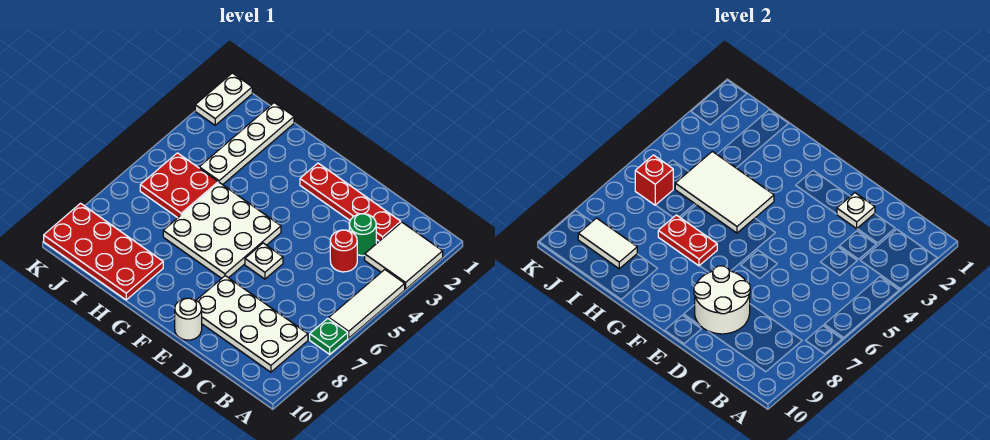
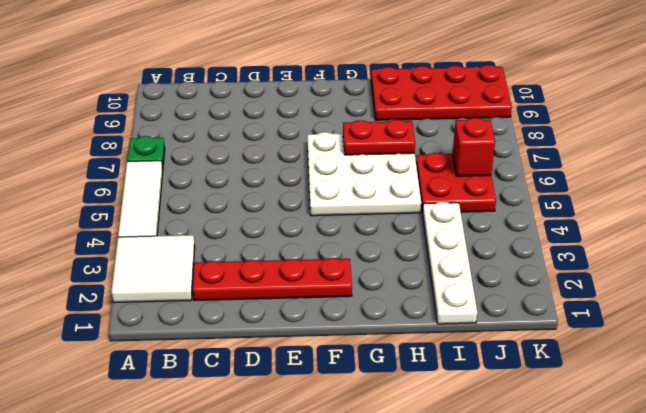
none -> white plate B8:E9 level 1
none -> green round brick C3 level 1
none -> red round brick C4 level 1

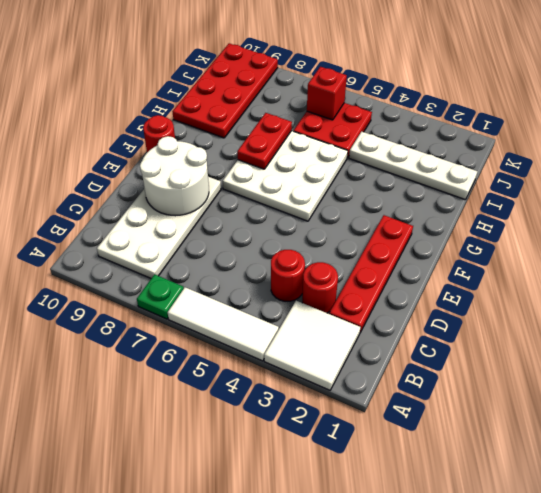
red round brick C3 level 1 -> green round brick C3 level 1
red round brick F10 level 1 -> none
none -> white plate E6 level 1
none -> white round brick E10 level 1
none -> white plate K1:K2 level 1

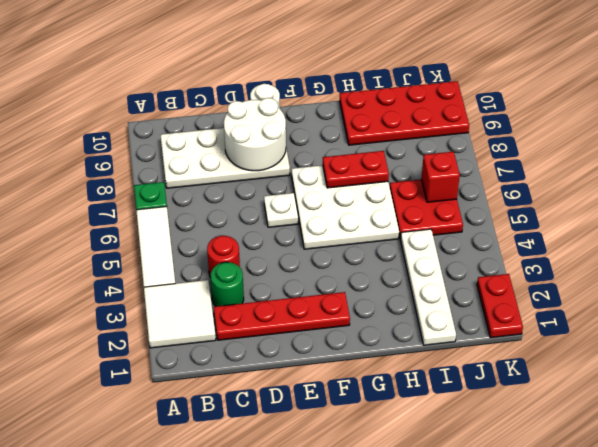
red plate K1:K2 level 1 -> white plate K1:K2 level 1
none -> white plate D2 level 2
none -> white tile G4:I5 level 2
none -> white tile I9:J9 level 2

